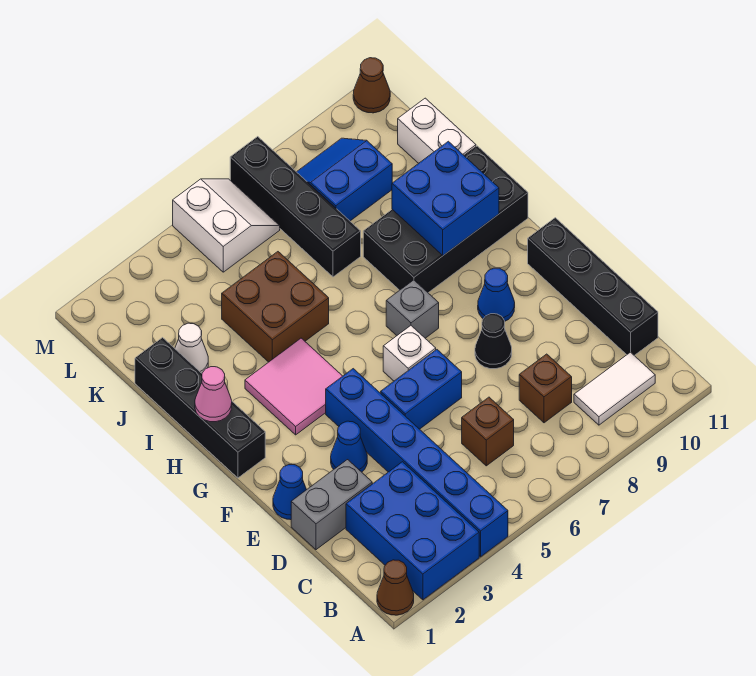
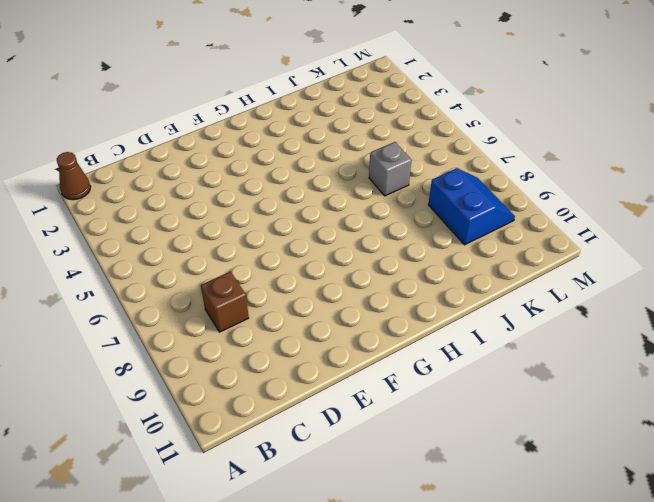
grey brick J6 level 1 -> grey brick G7 level 1
none -> blue brick A2:C3 level 1
none -> blue brick A4:F4 level 1
none -> white tile B9:B10 level 1

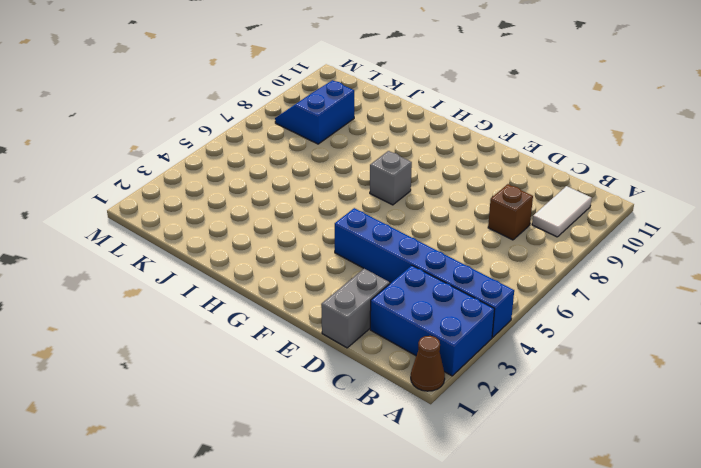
none -> brown brick C6 level 1
none -> black brick C11:F11 level 1
none -> blue cone E1 level 1

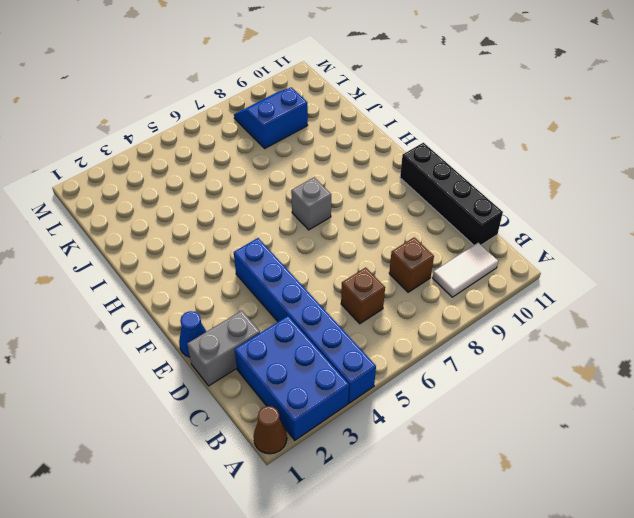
none -> blue cone E3 level 1
none -> blue brick E5:E6 level 1
none -> black cone E8 level 1

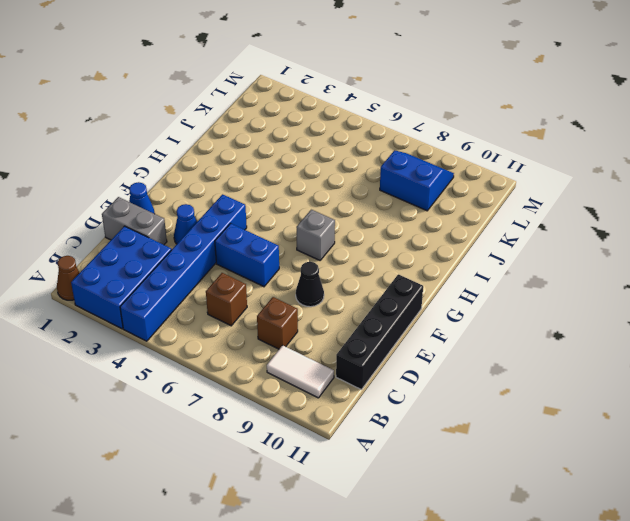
none -> white brick F6 level 1
none -> blue cone F9 level 1
none -> black brick G1:J1 level 1

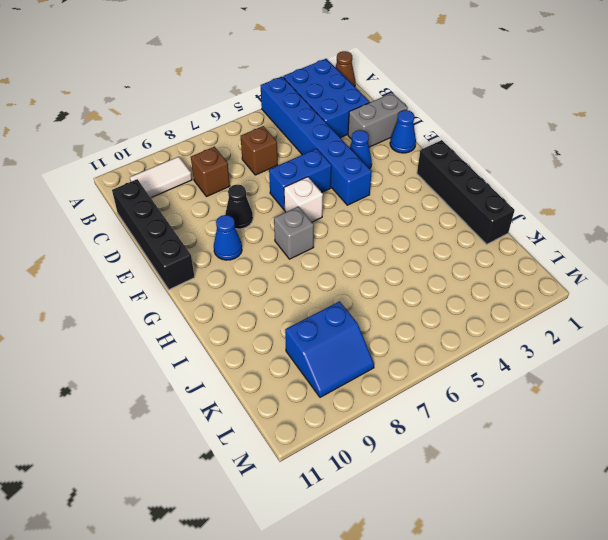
none -> pink tile G3:H4 level 1
none -> black brick H8:I11 level 1
none -> brown brick I4:J5 level 1

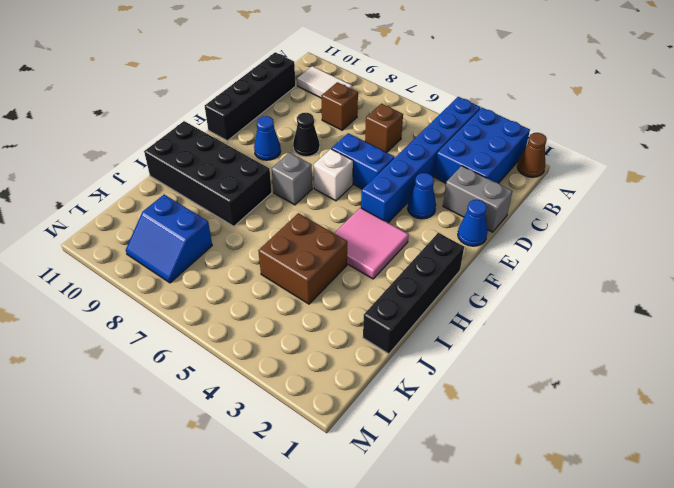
none -> white cone J2 level 1
none -> black brick J7:M7 level 1
none -> white brick J11:K11 level 1

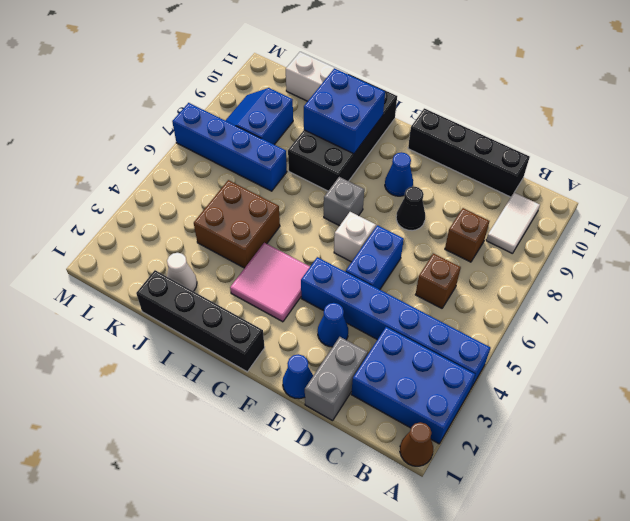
blue brick J7:M7 level 1 -> black brick J7:M7 level 1
none -> white slope L5:M6 level 1 top 5
none -> brown cone M11 level 1
none -> pink cone H1 level 2

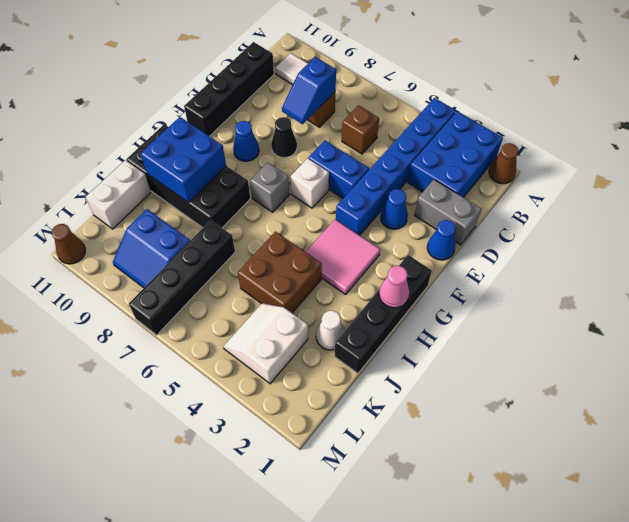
blue slope C8:D8 level 2 top C -> none
white slope K3:L4 level 1 top 3 -> white slope L5:M6 level 1 top 5

